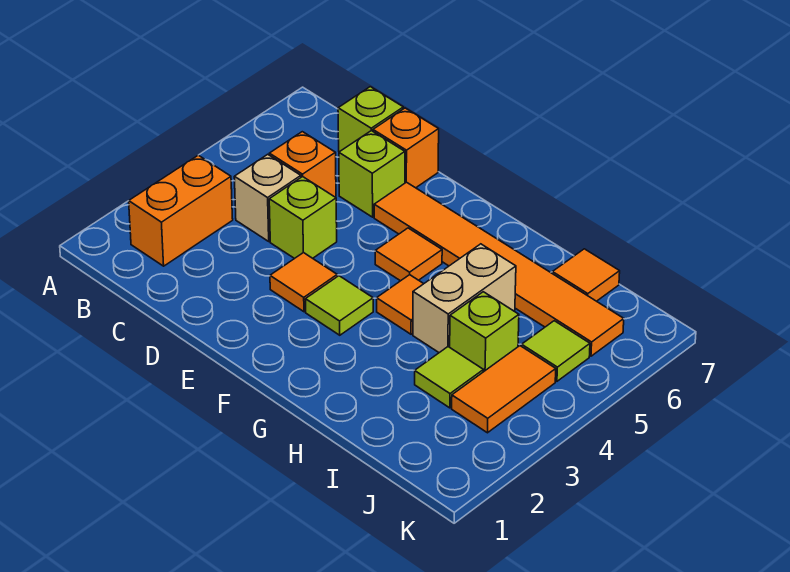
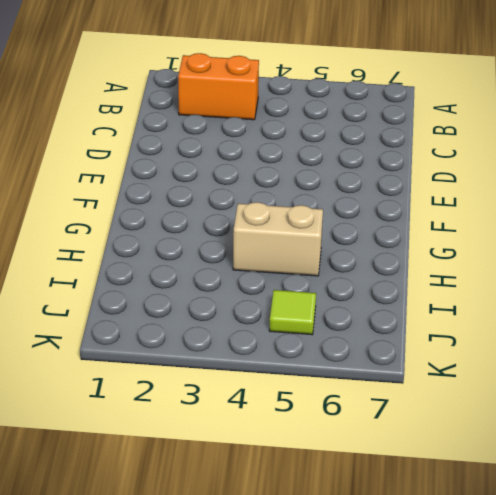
none -> tan brick C4 level 1
none -> orange brick C5 level 1
none -> lime brick C7 level 1

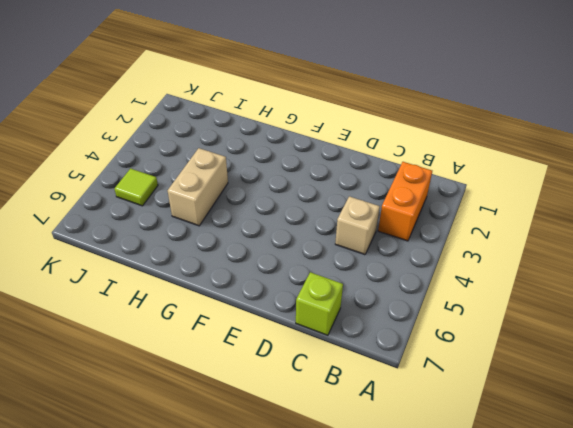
none -> orange brick C5 level 1
none -> lime brick D4 level 1
none -> lime brick D6 level 1

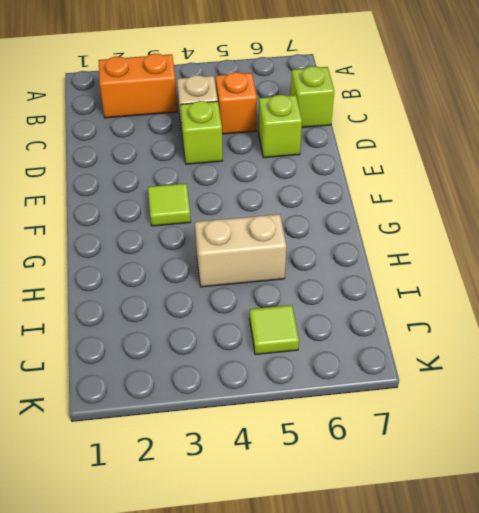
none -> orange brick D7 level 1
none -> orange tile E3 level 1
none -> orange tile E6:J6 level 1

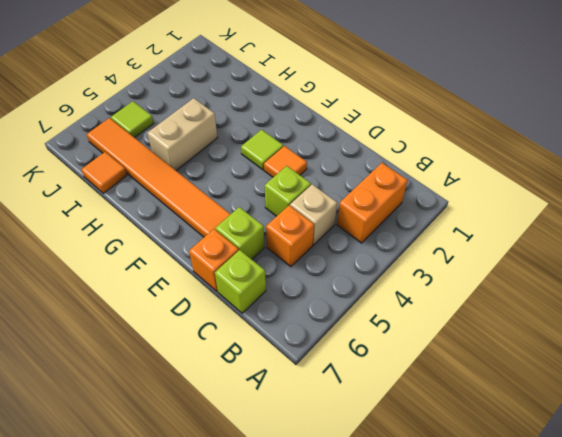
none -> orange tile F5 level 1
none -> orange tile G4 level 1
none -> lime tile I3 level 1

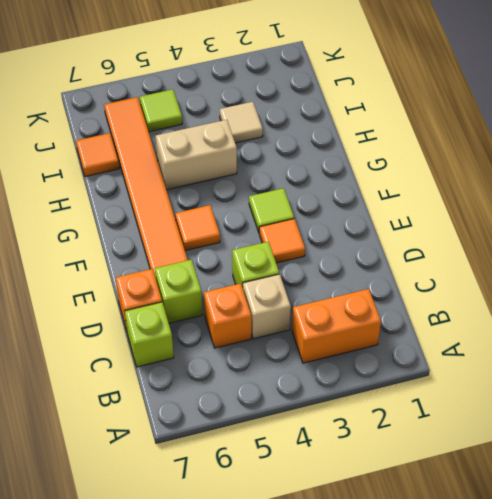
tan tile I3 level 1 -> lime tile I3 level 1
none -> orange tile G4 level 1
none -> lime brick I4 level 1
none -> orange tile J3:J4 level 1

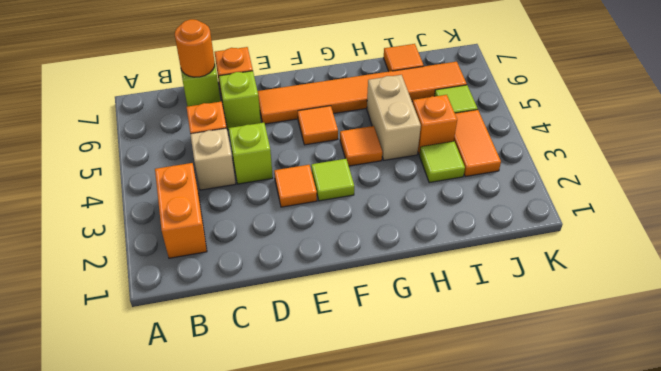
orange round brick C7 level 2 -> none
orange brick I4 level 1 -> lime brick I4 level 1

